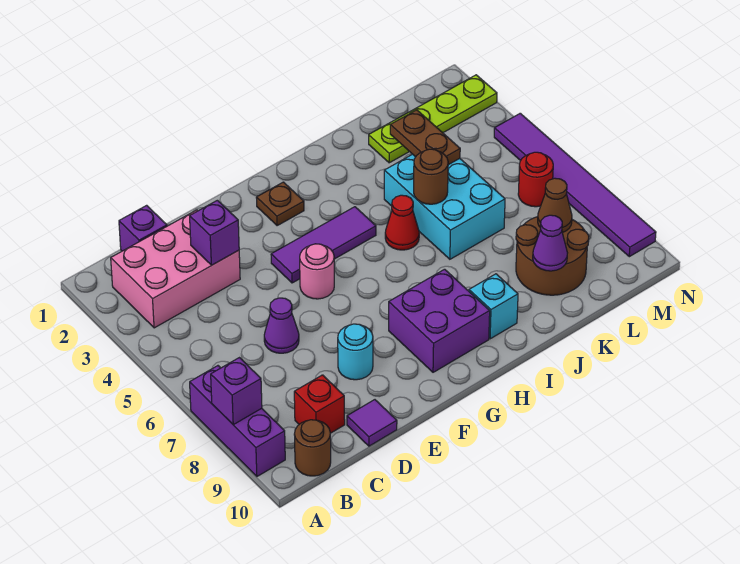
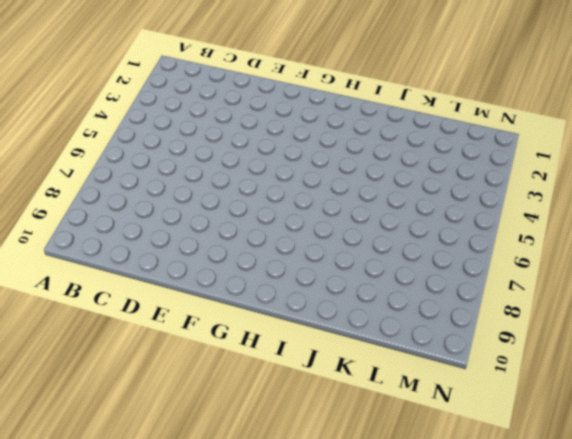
none -> purple brick A7:A9 level 1
none -> pink brick B2:D3 level 1
none -> brown round brick B10 level 1

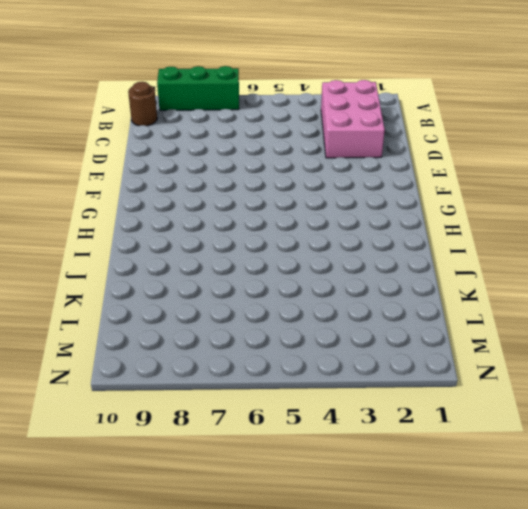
green brick A7:A9 level 1 -> purple brick A7:A9 level 1
none -> purple brick C1 level 1
none -> red brick C9 level 1
none -> purple cone D6 level 1

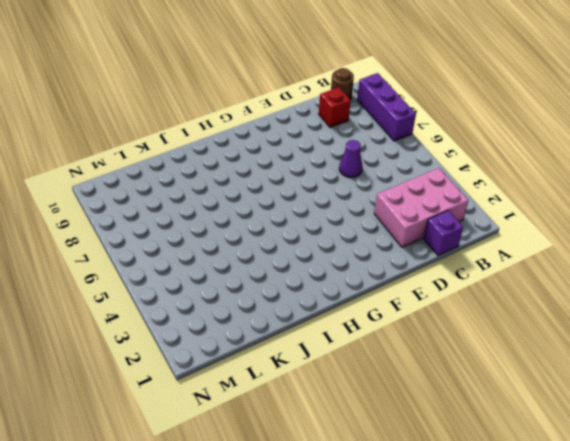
none -> purple tile D10 level 1
none -> cyan round brick E8 level 1
none -> purple tile F4:H4 level 1

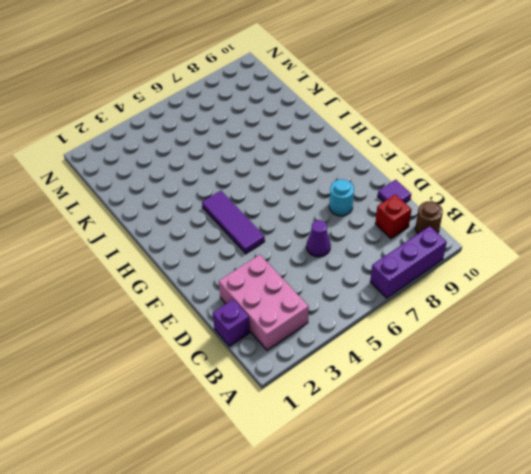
none -> pink round brick F5 level 1
none -> brown plate G2 level 1
none -> purple brick G8:H9 level 1

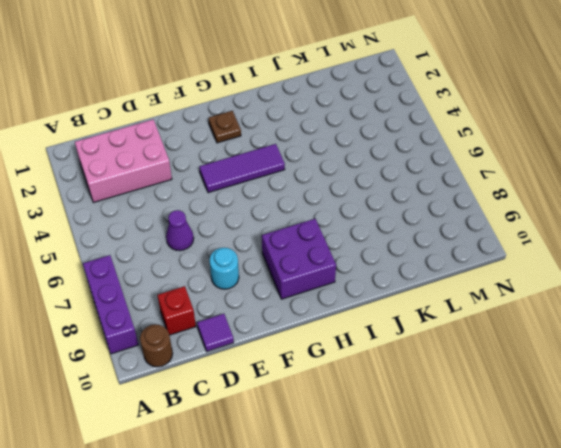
none -> purple brick C1 level 1
none -> pink round brick F5 level 1
none -> red cone I5 level 1

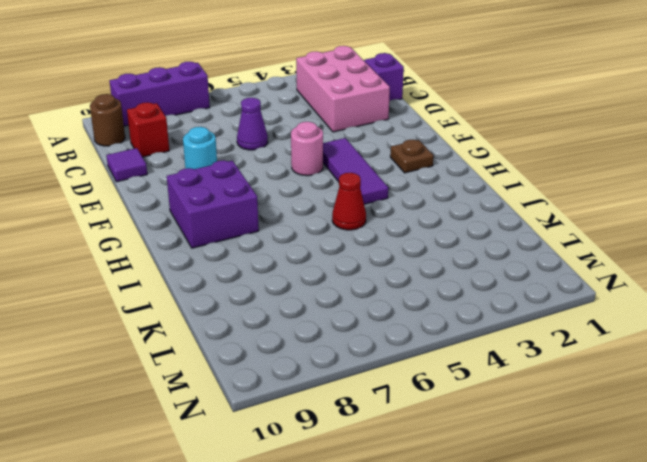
none -> cyan brick I9 level 1
none -> cyan brick J4:K6 level 1
none -> lime plate K2:N2 level 1

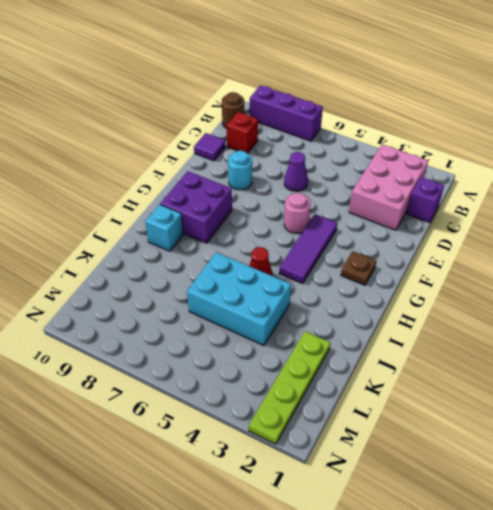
none -> brown round brick K8:L9 level 1
none -> red round brick M6 level 1
none -> purple tile N4:N9 level 1

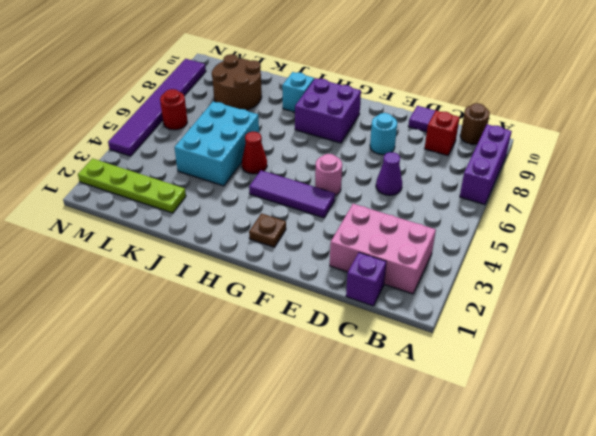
none -> purple brick A8 level 2
none -> purple brick D3 level 2
none -> brown round brick J5 level 2

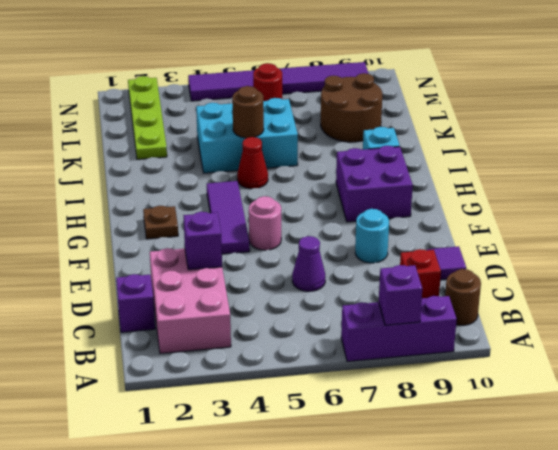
none -> brown plate K3:K4 level 2
none -> purple cone K9 level 2
none -> brown cone L8 level 2

